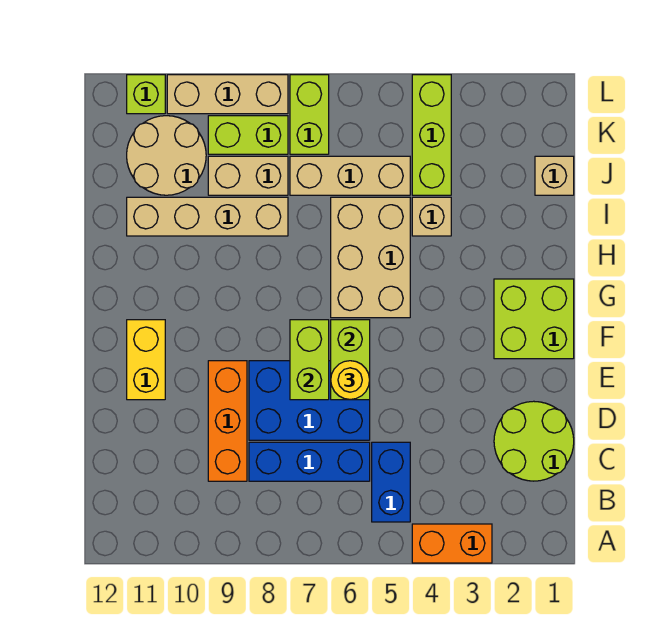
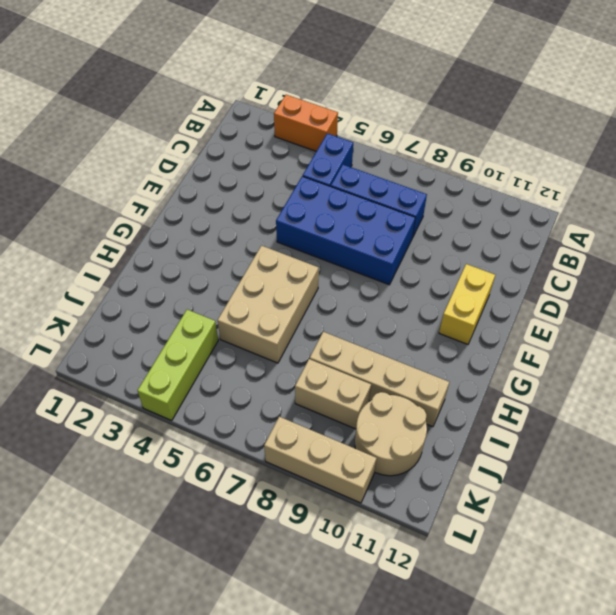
blue brick D5:E8 level 1 -> blue brick D6:E8 level 1
none -> lime round brick C1:D2 level 1
none -> orange brick C9:E9 level 1
none -> lime brick F1:G2 level 1

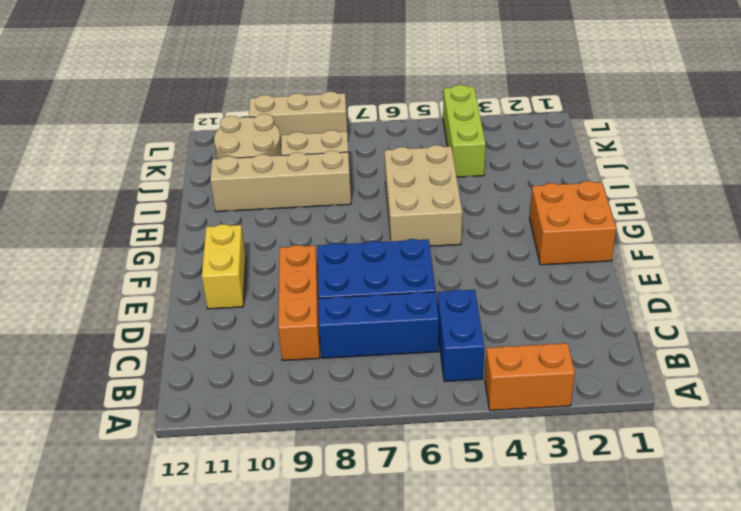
orange brick F1:G2 level 1 -> lime brick F1:G2 level 1
none -> lime round brick C1:D2 level 1
none -> tan brick I4 level 1
none -> tan brick J1 level 1

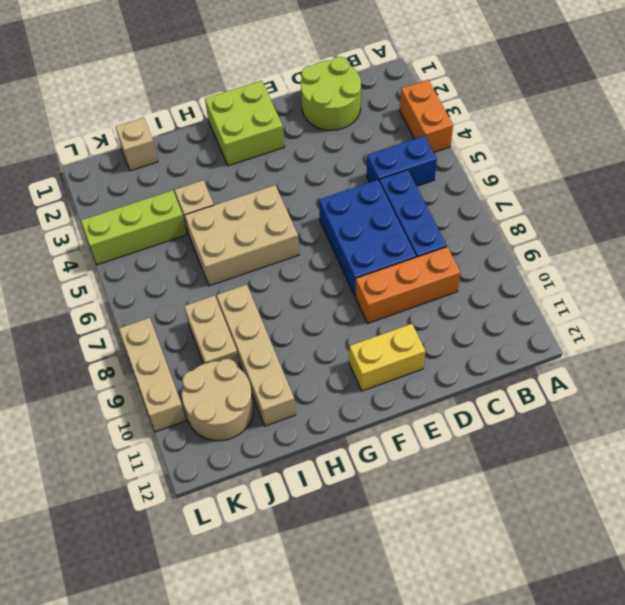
none -> tan brick J5:J7 level 1
none -> lime brick K7:L7 level 1
none -> lime brick K8:K9 level 1

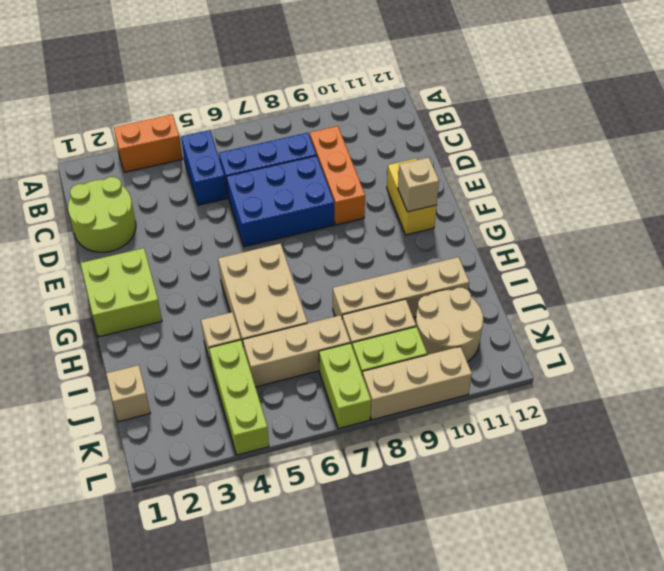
tan brick F11 level 2 -> none
none -> lime brick L11 level 1
none -> lime brick E6:F6 level 2
none -> lime brick E7:F7 level 2

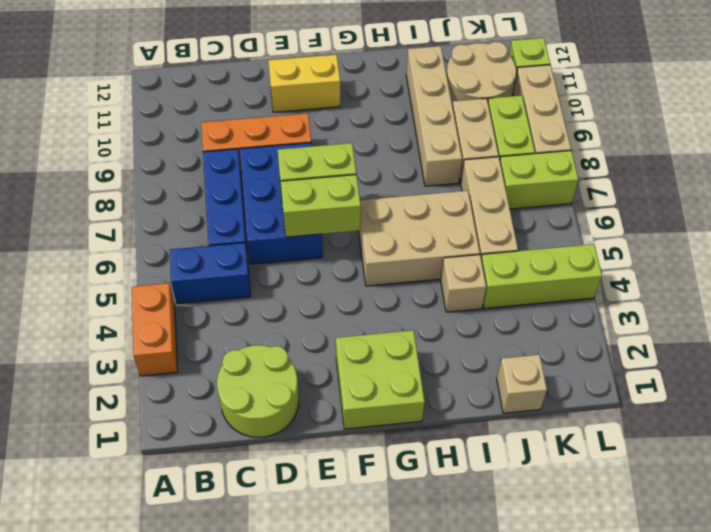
none -> yellow round brick E6 level 3

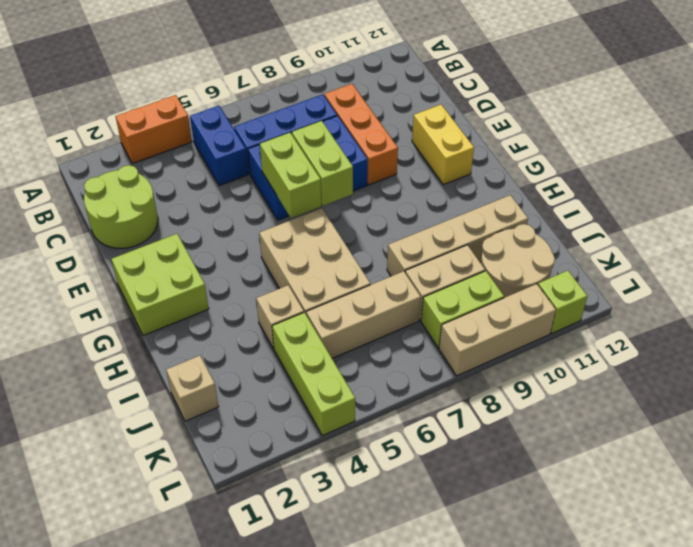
none -> lime brick K7:L7 level 1
none -> yellow round brick E6 level 3

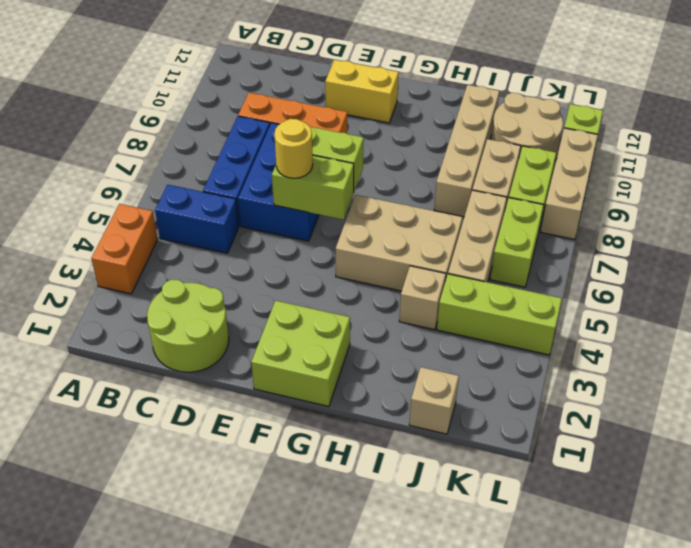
lime brick K6:K7 level 1 -> lime brick K7:L7 level 1

